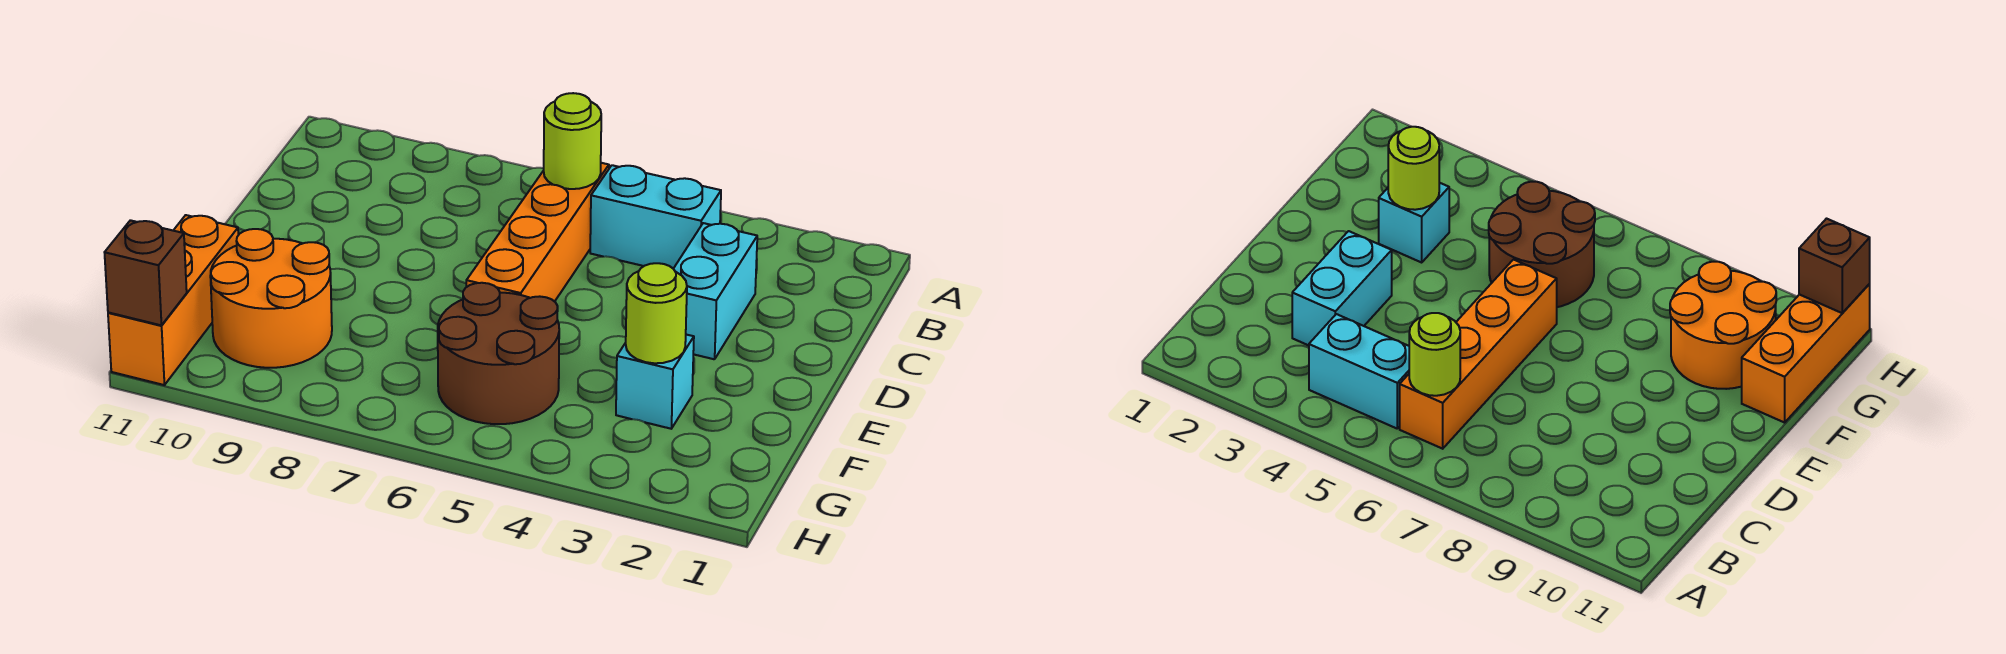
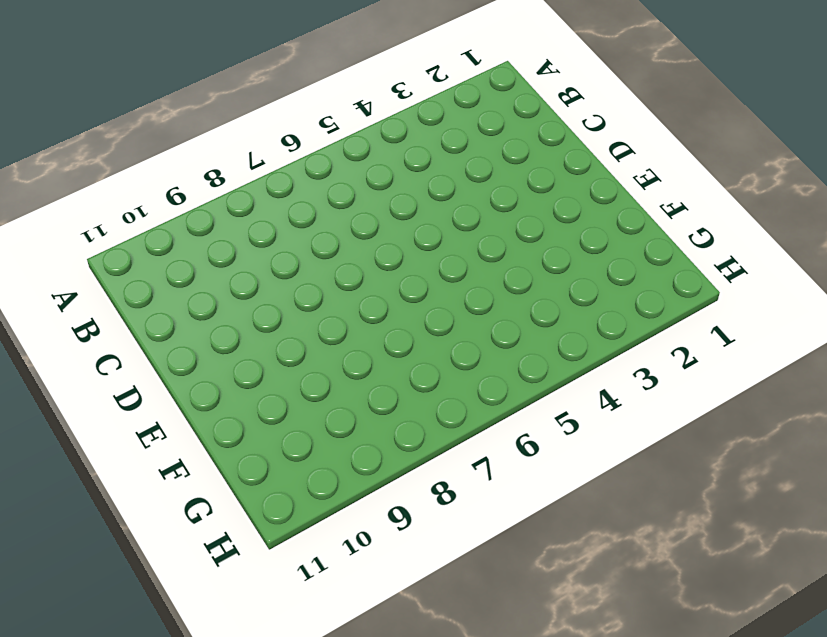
none -> cyan brick B4:B5 level 1
none -> orange brick B6:E6 level 1

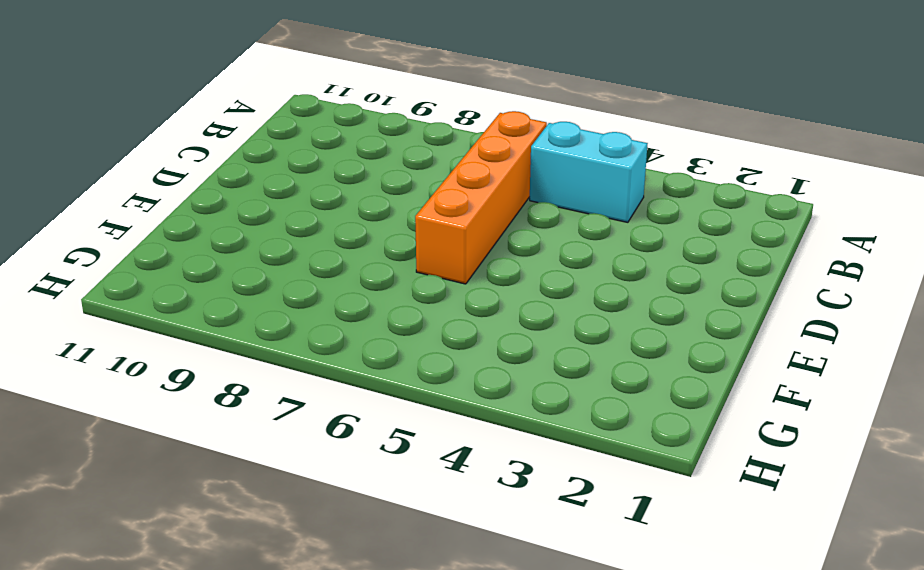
none -> cyan brick C3:D3 level 1
none -> cyan brick F3 level 1

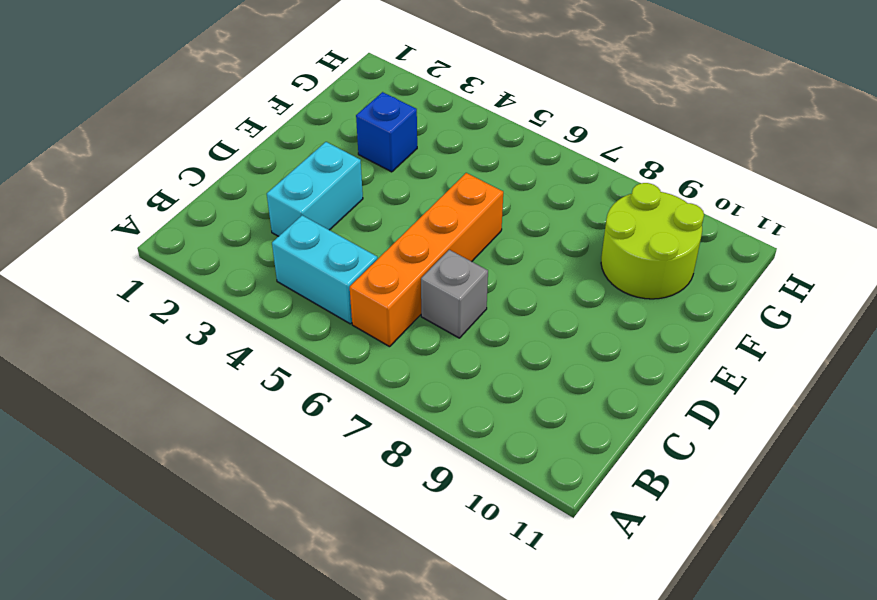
grey brick C7 level 1 -> none
blue brick F3 level 1 -> cyan brick F3 level 1
lime round brick F9:G10 level 1 -> orange round brick F9:G10 level 1
none -> brown round brick F5:G6 level 1
none -> orange brick F11:H11 level 1

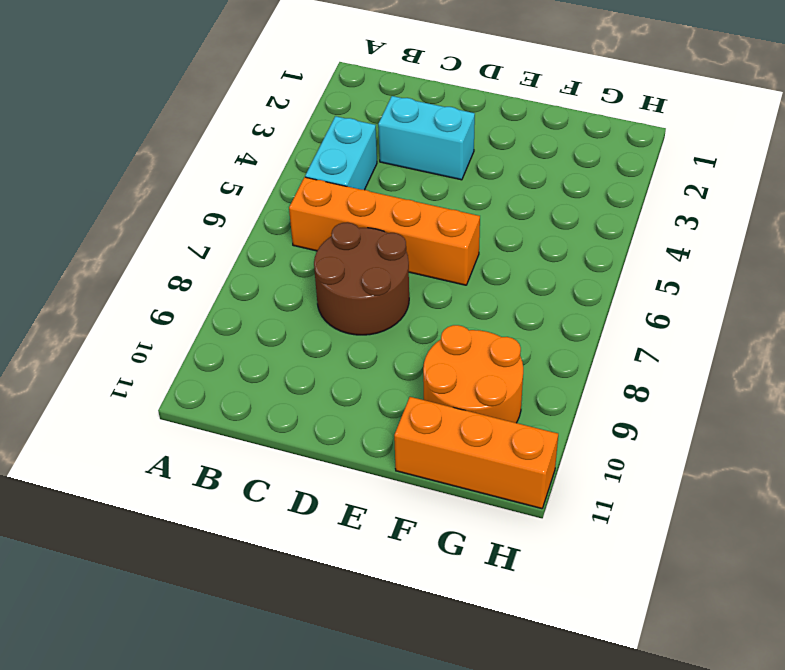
brown round brick C7:D8 level 1 -> brown round brick F5:G6 level 1
none -> cyan brick F3 level 1
none -> lime round brick B6 level 2

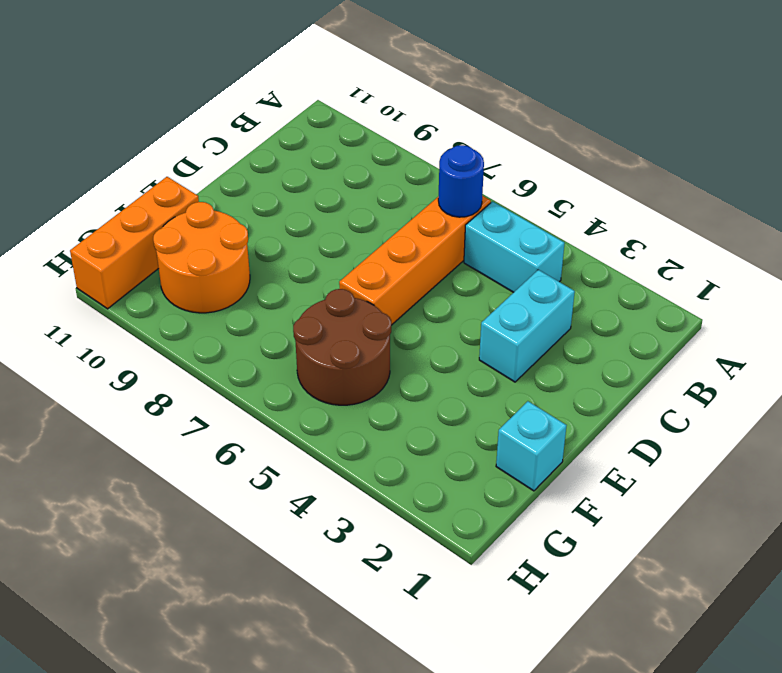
blue round brick B6 level 2 -> lime round brick B6 level 2
cyan brick F1 level 1 -> cyan brick F3 level 1
none -> lime round brick F3 level 2
none -> brown brick H11 level 2

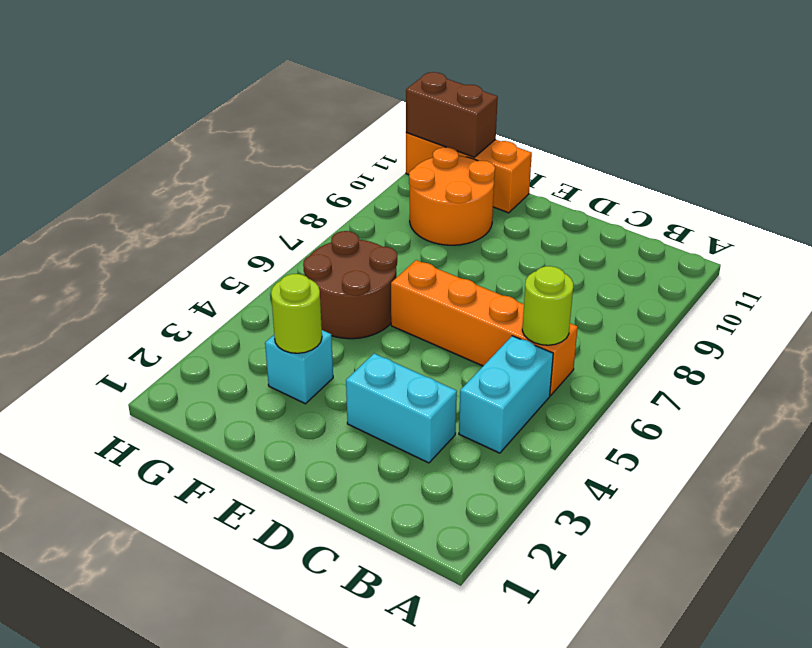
brown brick G11:H11 level 2 -> brown brick H11 level 2

